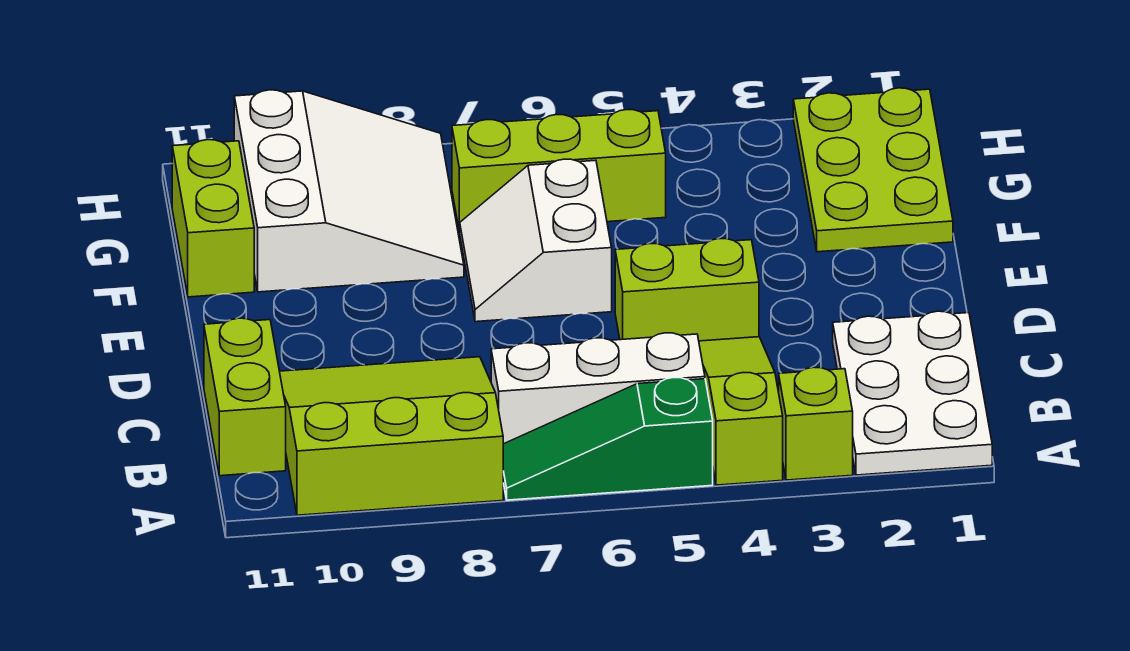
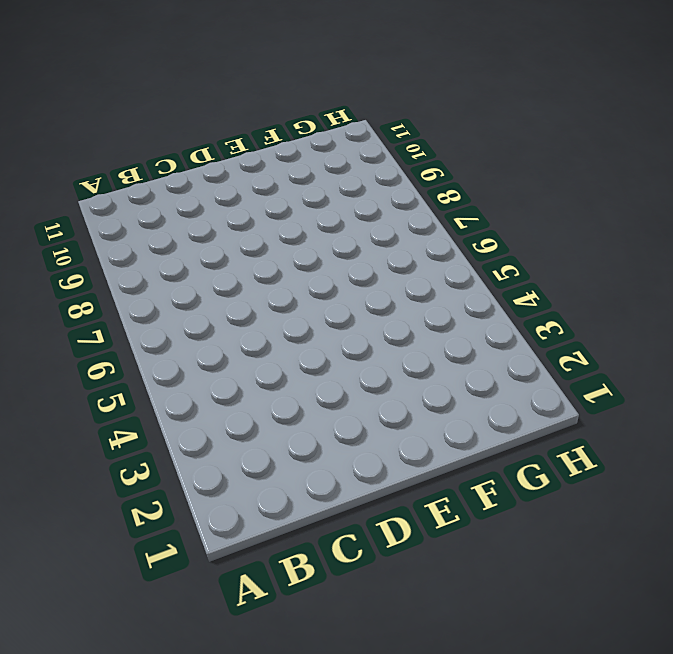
none -> white plate A1:C2 level 1
none -> lime brick A3 level 1
none -> lime slope A4:C4 level 1 top A

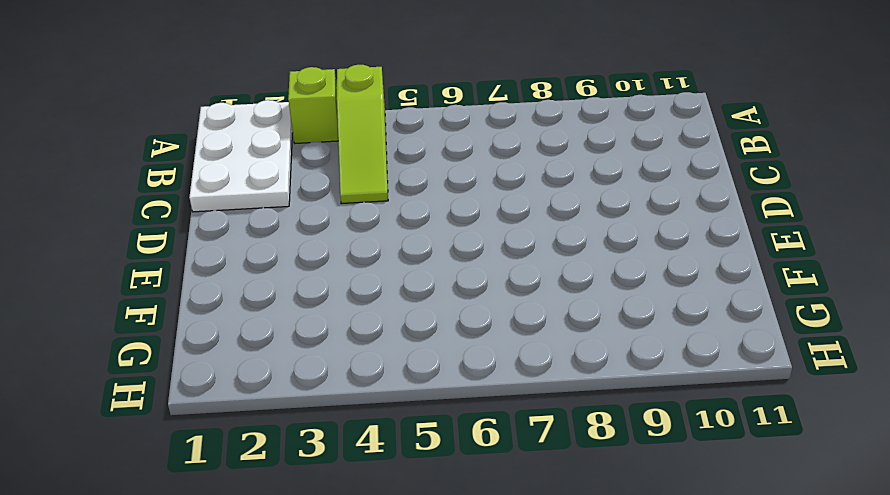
none -> green slope A5:A7 level 1 top 5
none -> lime slope A8:C10 level 1 top A
none -> white brick B5:B7 level 1

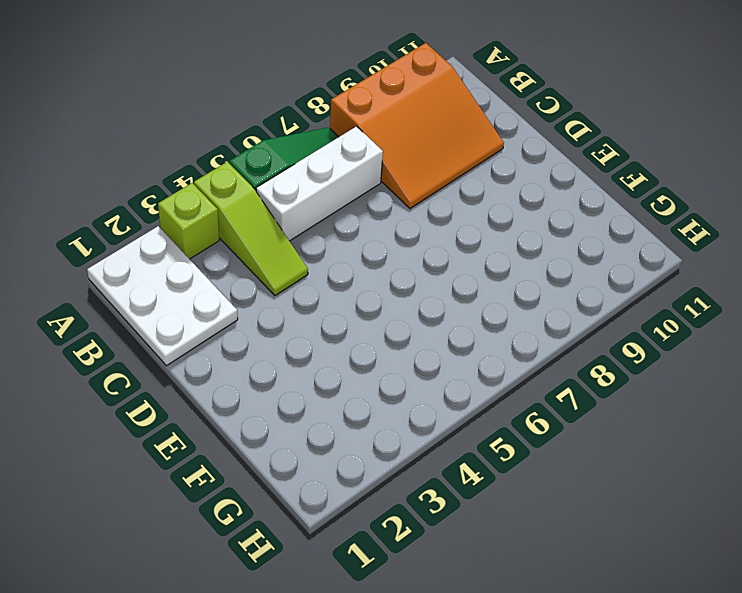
orange slope A8:C10 level 1 top A -> lime slope A8:C10 level 1 top A
none -> lime brick B11:C11 level 1
none -> lime brick D4:D5 level 1
none -> white slope E6:F7 level 1 top 6

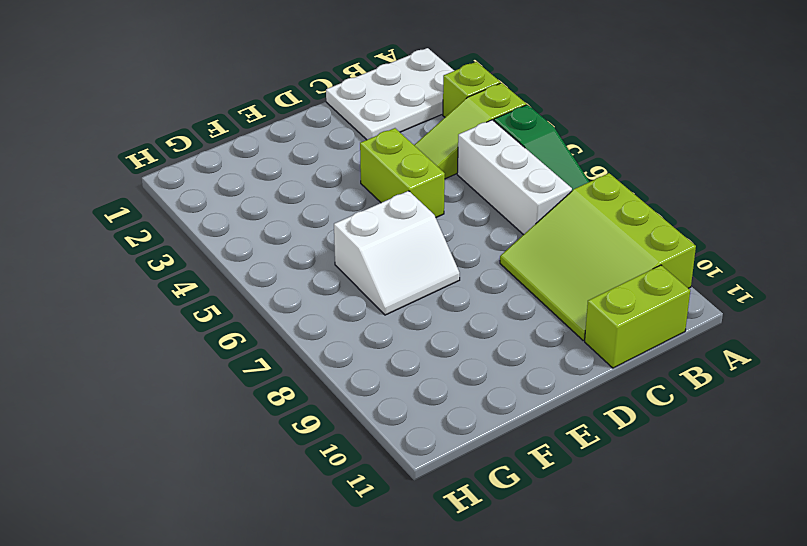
none -> lime plate F1:H2 level 1
none -> white slope F8:H10 level 1 top 10
none -> lime brick F11:G11 level 1

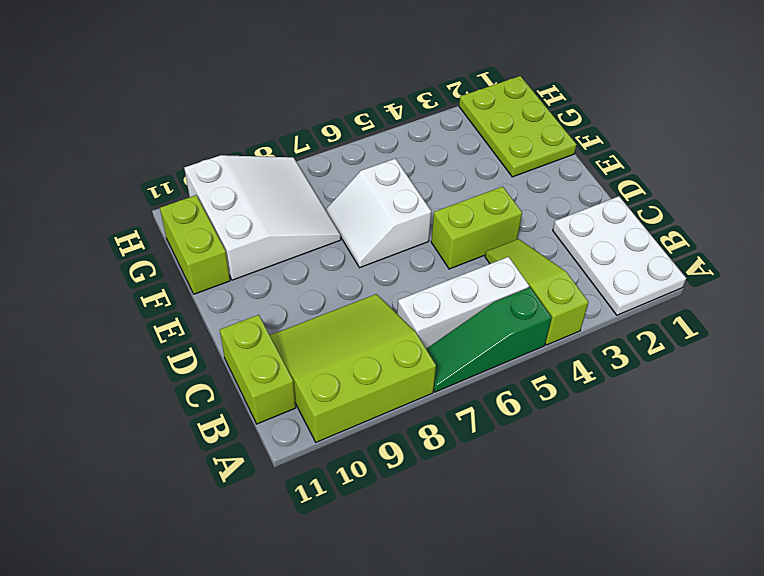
none -> lime brick A3 level 1
none -> lime brick G5:G7 level 1

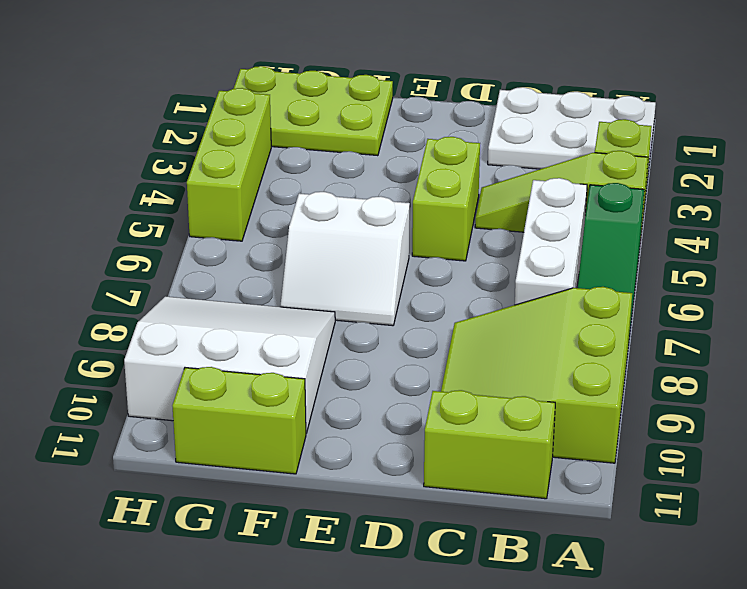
lime brick H3:H5 level 1 -> lime brick G5:G7 level 1

